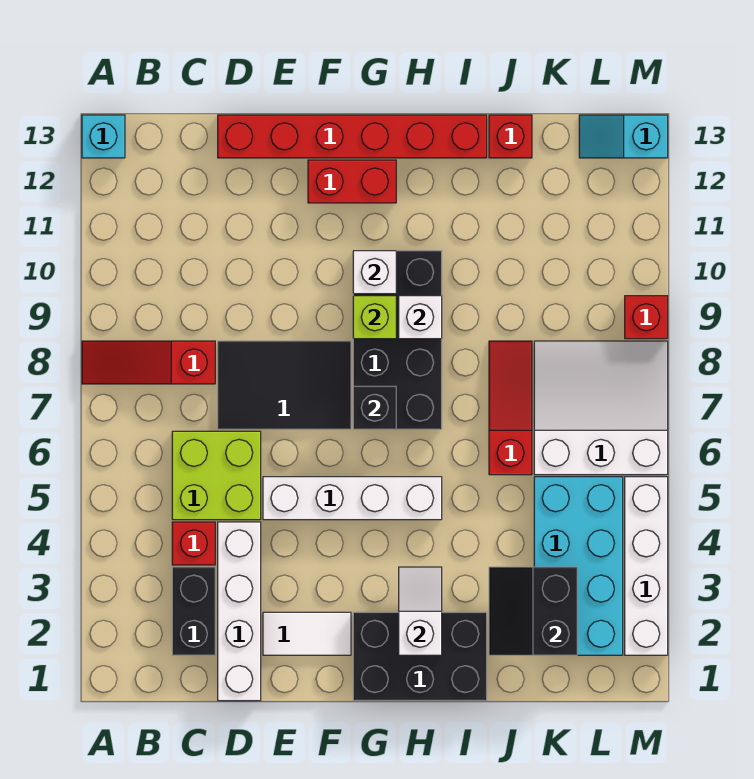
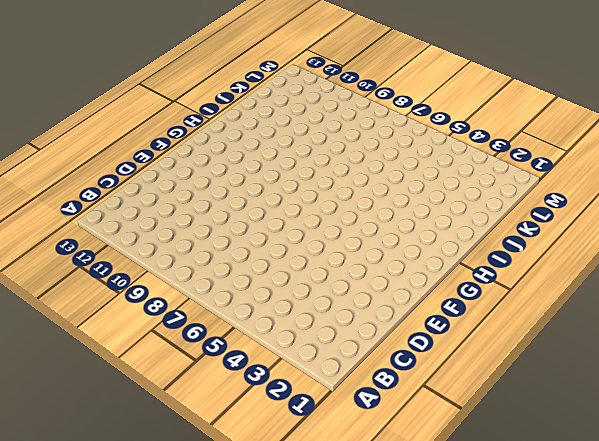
none -> red slope A8:C8 level 1 top C
none -> cyan brick A13 level 1
none -> black brick C2:C3 level 1

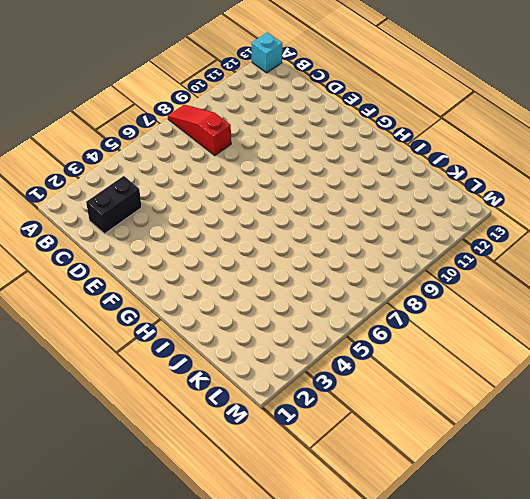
none -> red brick C4 level 1
none -> lime brick C5:D6 level 1
none -> white brick D1:D4 level 1

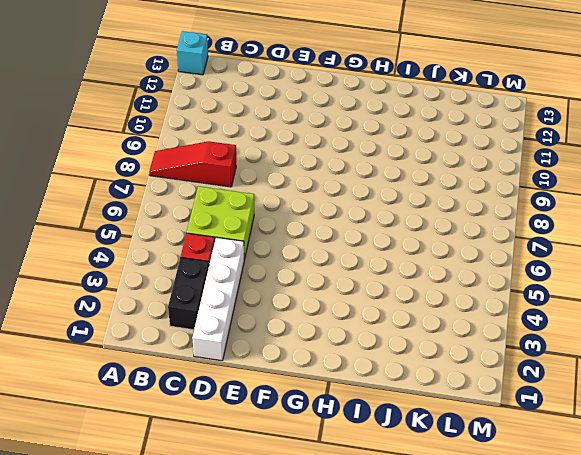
none -> black tile D7:F8 level 1
none -> red brick D13:I13 level 1
none -> white tile E2:F2 level 1

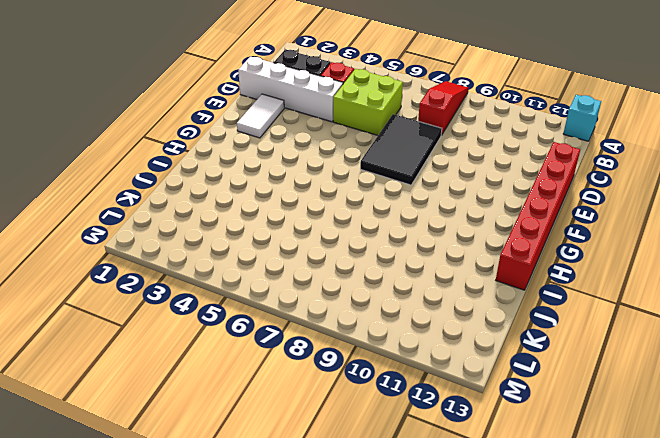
none -> white brick E5:H5 level 1
none -> red brick F12:G12 level 1
none -> black brick G1:I2 level 1

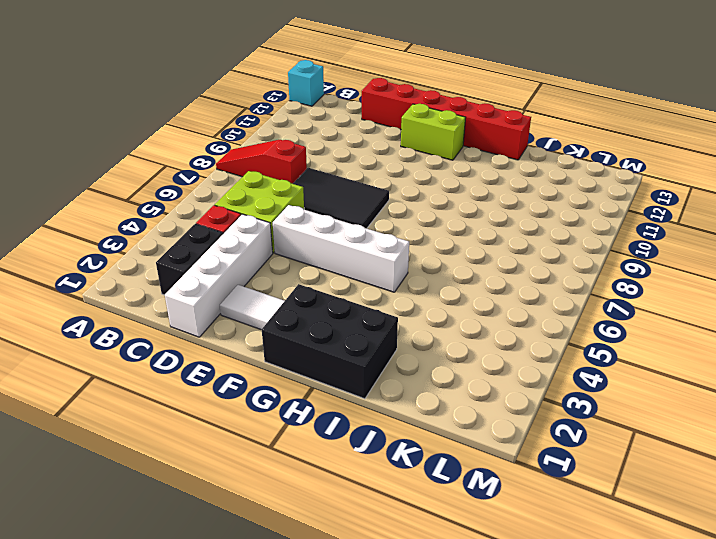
lime brick F12:G12 level 1 -> red brick F12:G12 level 1
none -> black brick G7:H10 level 1
none -> red slope J6:J8 level 1 top 6
none -> red brick J13 level 1

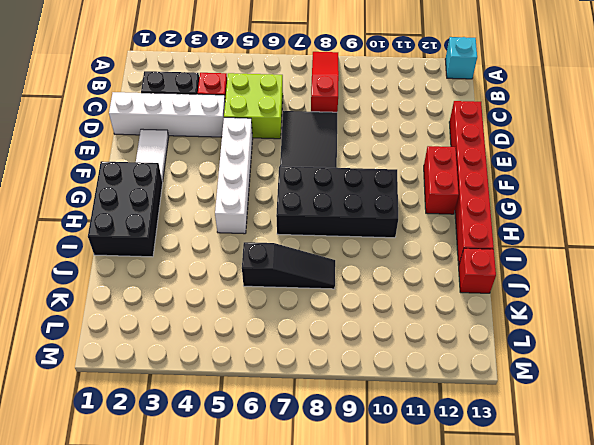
black slope J6:J8 level 1 top 6 -> red slope J6:J8 level 1 top 6
none -> cyan brick K2:L5 level 1
none -> white slope K6:M8 level 1 top 6
none -> cyan slope L13:M13 level 1 top M

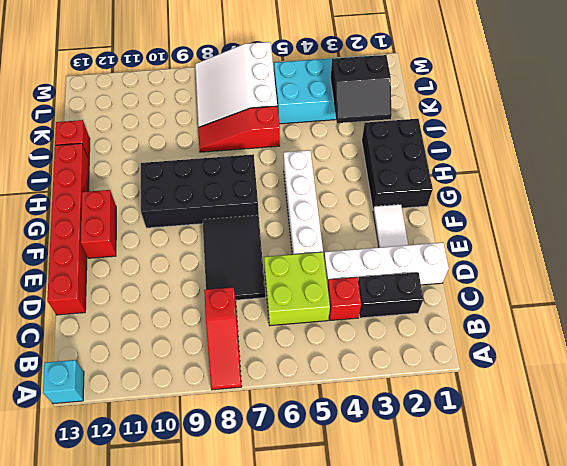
none -> cyan slope L13:M13 level 1 top M
none -> white brick M2:M5 level 1
none -> red brick M9 level 1

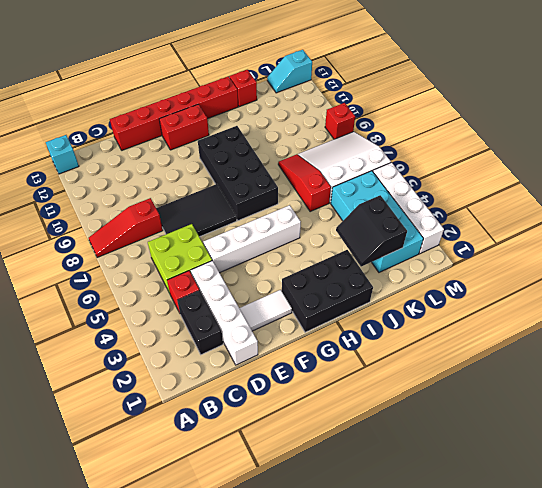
none -> black brick G7 level 2
none -> lime brick G9 level 2
none -> white brick G10 level 2

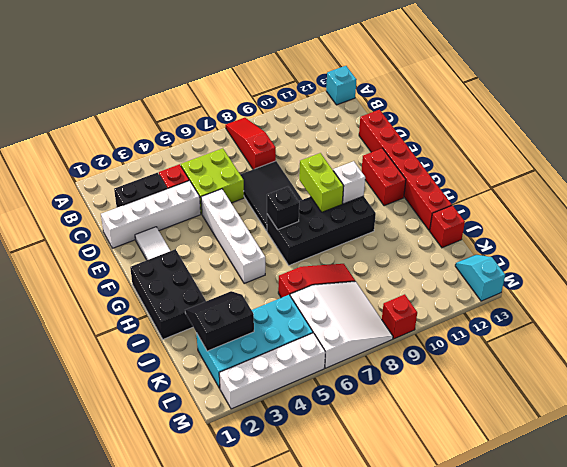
lime brick F9:G9 level 2 -> lime brick G9 level 2
none -> white slope H2:H3 level 2 top 2
none -> white brick H9 level 2

